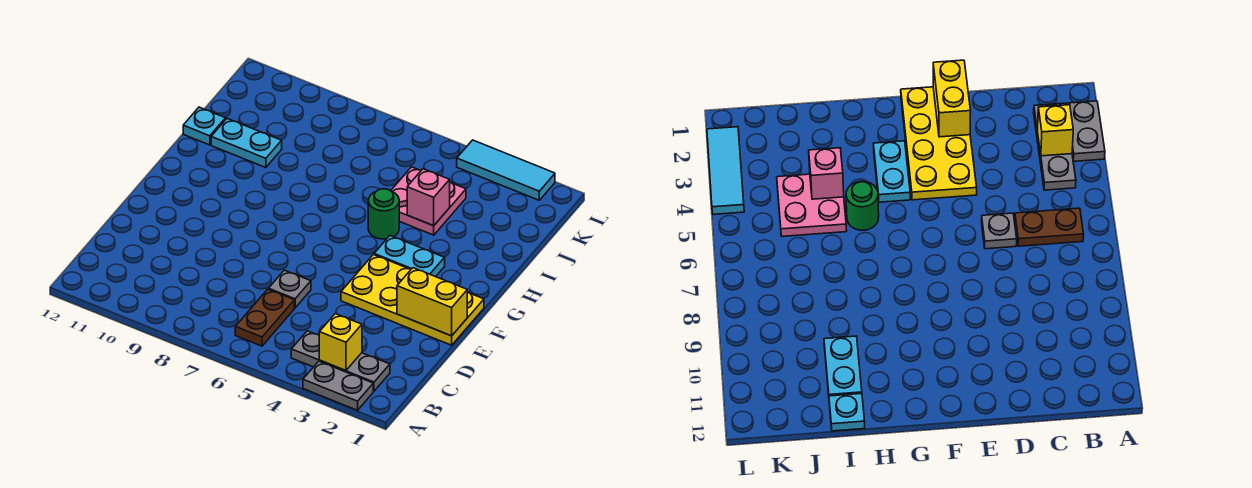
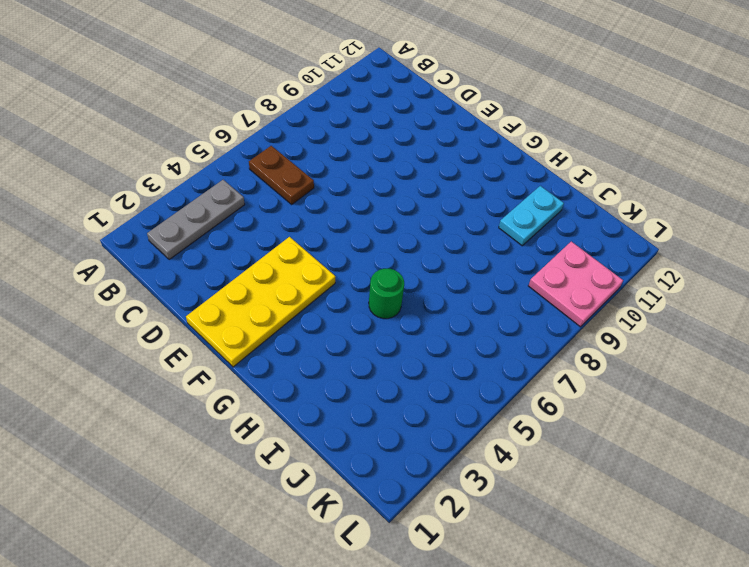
pink plate K9:L10 level 1 -> pink plate I4:J5 level 1
none -> grey plate A2:A3 level 1
none -> grey plate D6 level 1
none -> cyan plate G3:G4 level 1

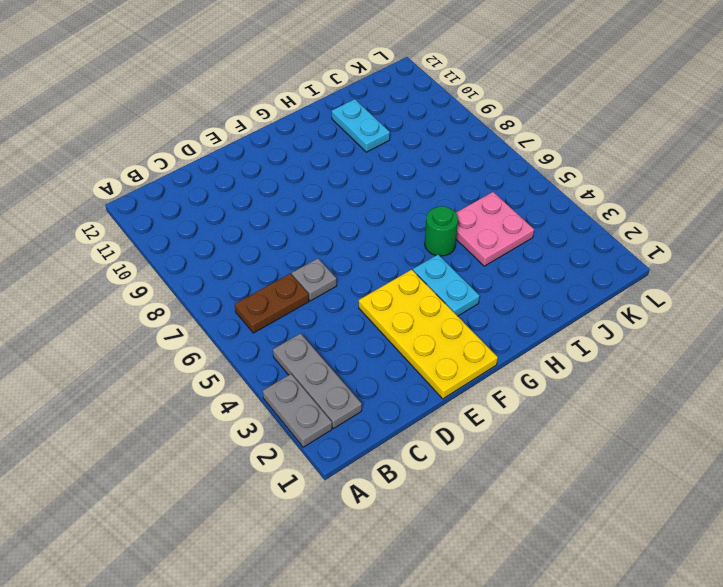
none -> cyan plate I12 level 1
none -> cyan tile L2:L4 level 1
none -> yellow brick B3 level 2

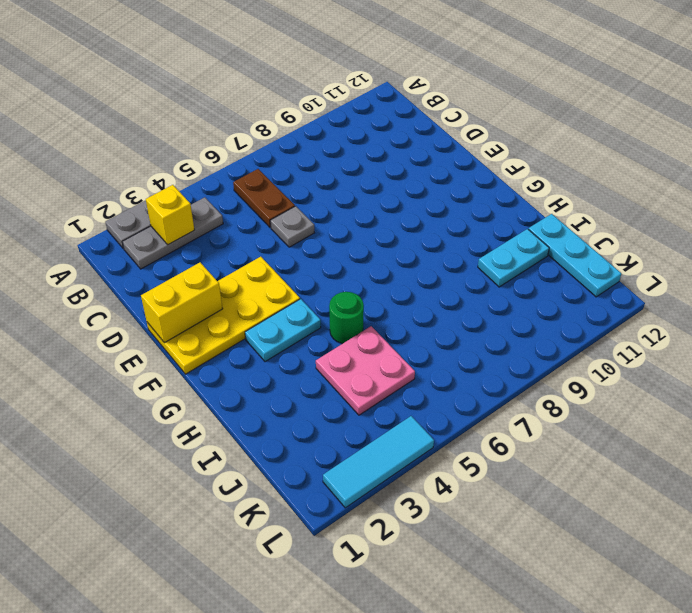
cyan plate I12:K12 level 1 -> cyan plate I12 level 1
none -> pink brick I4 level 2

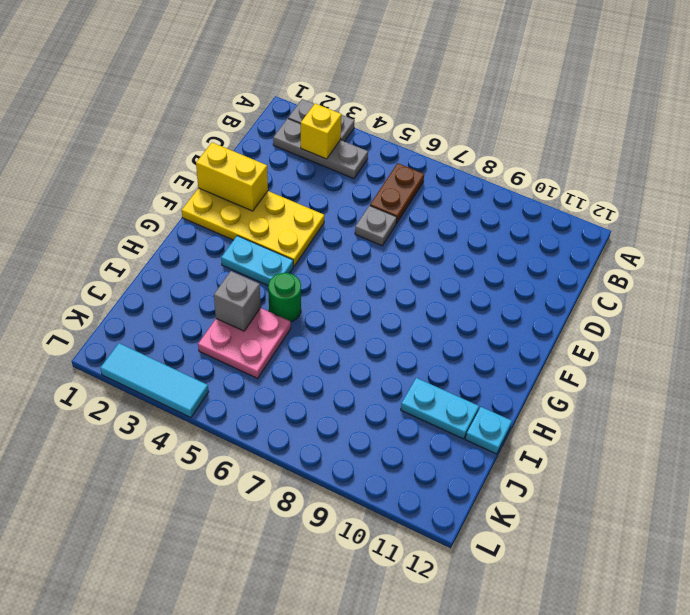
grey brick I4 level 2 -> pink brick I4 level 2

